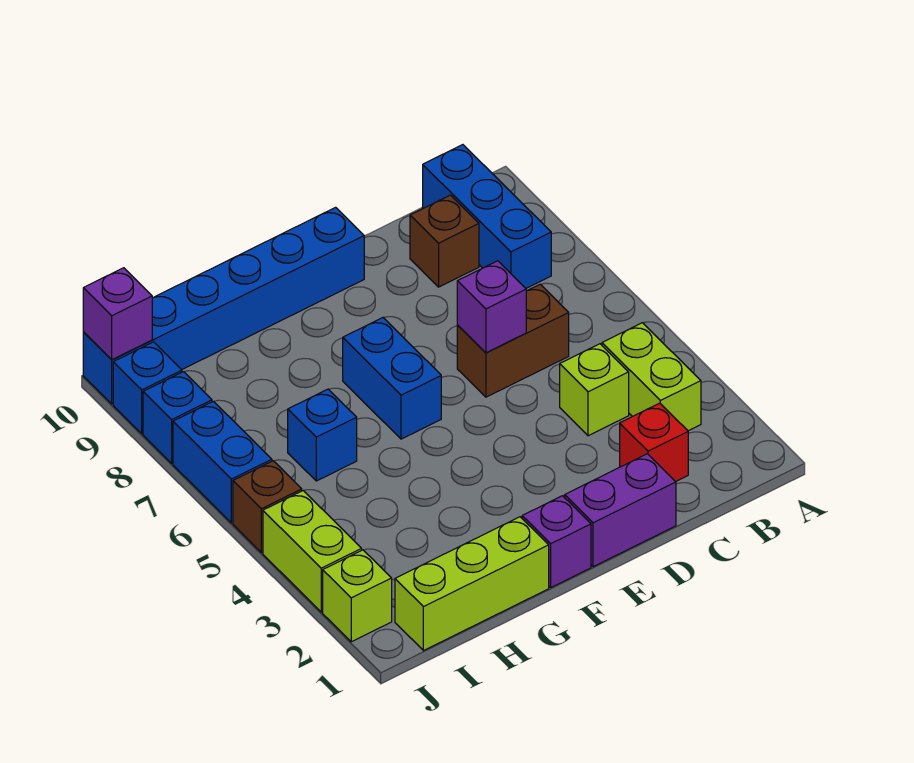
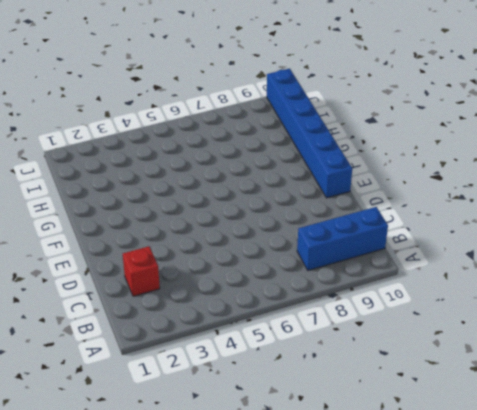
none -> lime brick B3:B4 level 1
none -> lime brick C4 level 1
none -> brown brick C6:D6 level 1

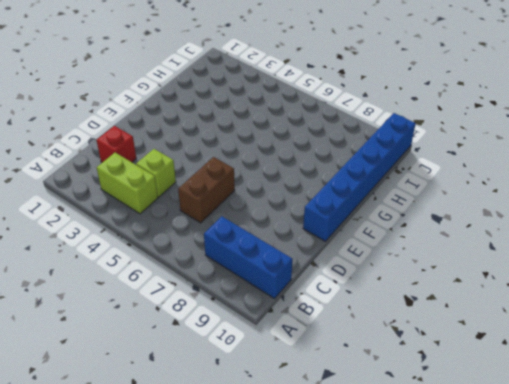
none -> brown brick C9 level 1
none -> purple brick D1:E1 level 1
none -> purple brick F1 level 1

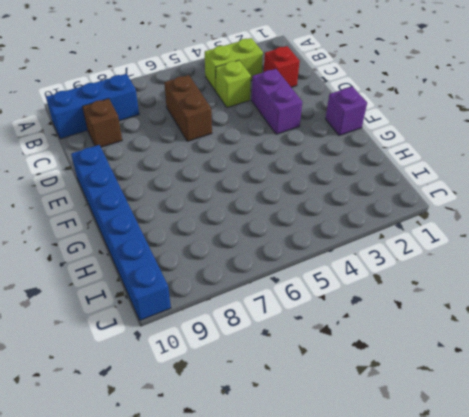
purple brick D3:E3 level 1 -> purple brick D1:E1 level 1
none -> blue brick F6:F7 level 1
none -> lime brick G1:I1 level 1
none -> blue brick H6 level 1

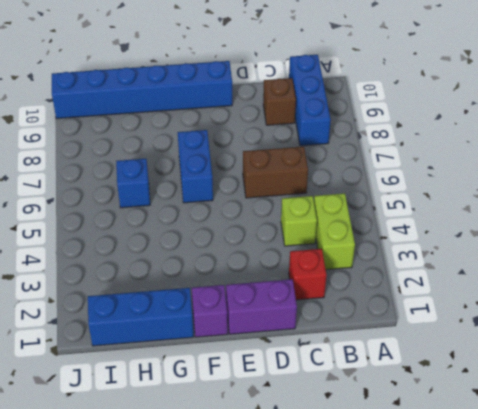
blue brick G1:I1 level 1 -> lime brick G1:I1 level 1
none -> lime brick J2 level 1
none -> lime brick J3:J4 level 1
none -> brown brick J5 level 1

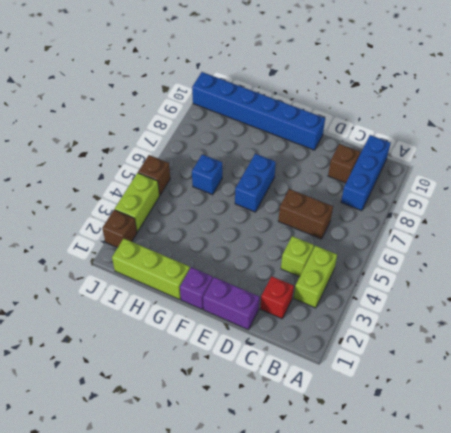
brown brick J2 level 1 -> lime brick J2 level 1
none -> blue brick J6:J7 level 1
none -> blue brick J8 level 1
none -> blue brick J9 level 1

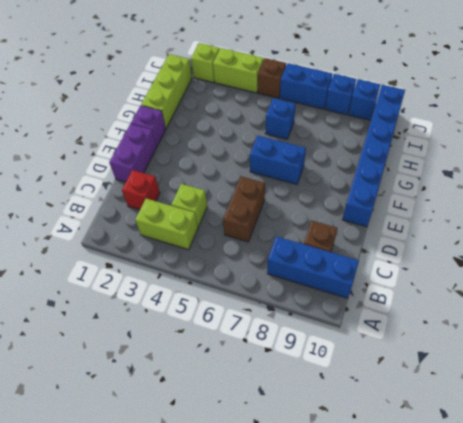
none -> purple brick D6 level 2
none -> purple brick J10 level 2

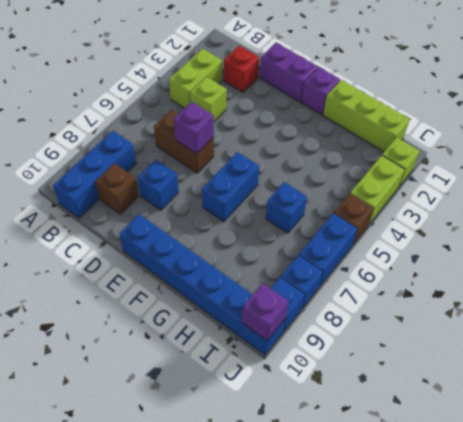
blue brick D8 level 1 -> none

